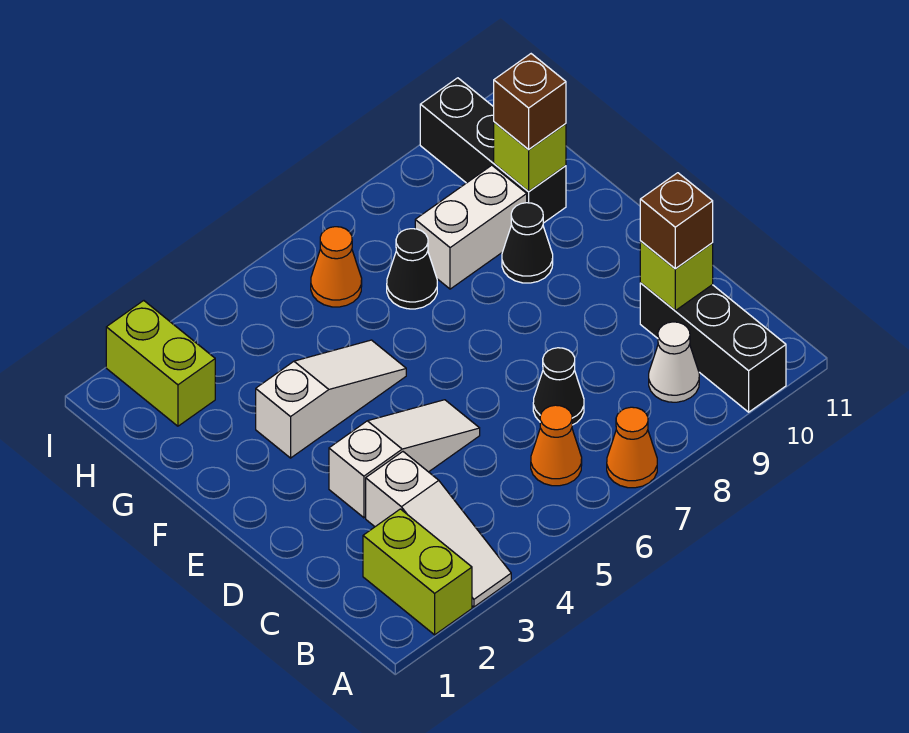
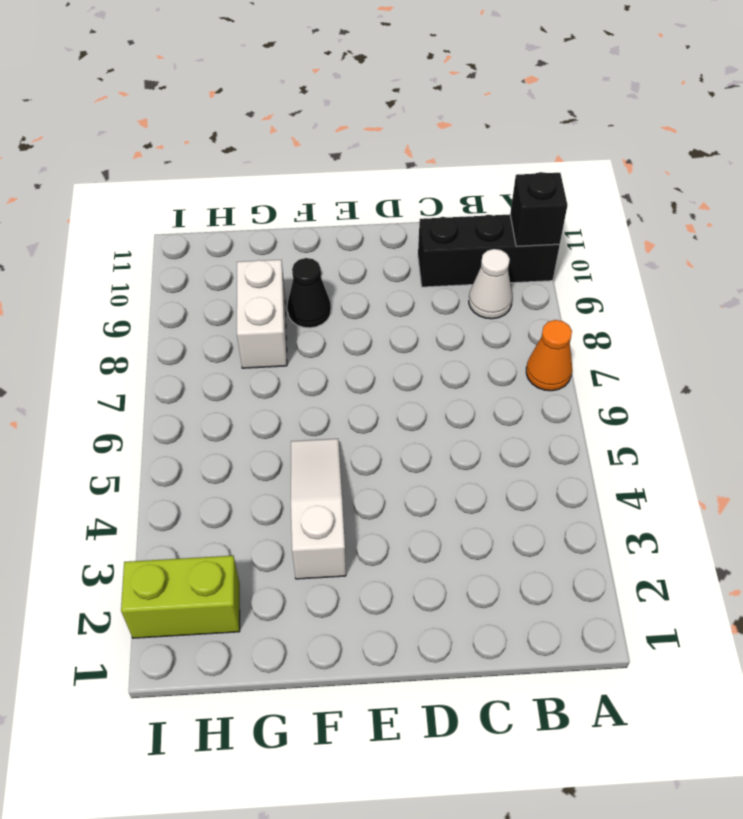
black brick A10 level 2 -> none
none -> lime brick A2:B2 level 1
none -> white slope A3:C3 level 1 top C
none -> orange cone B6 level 1

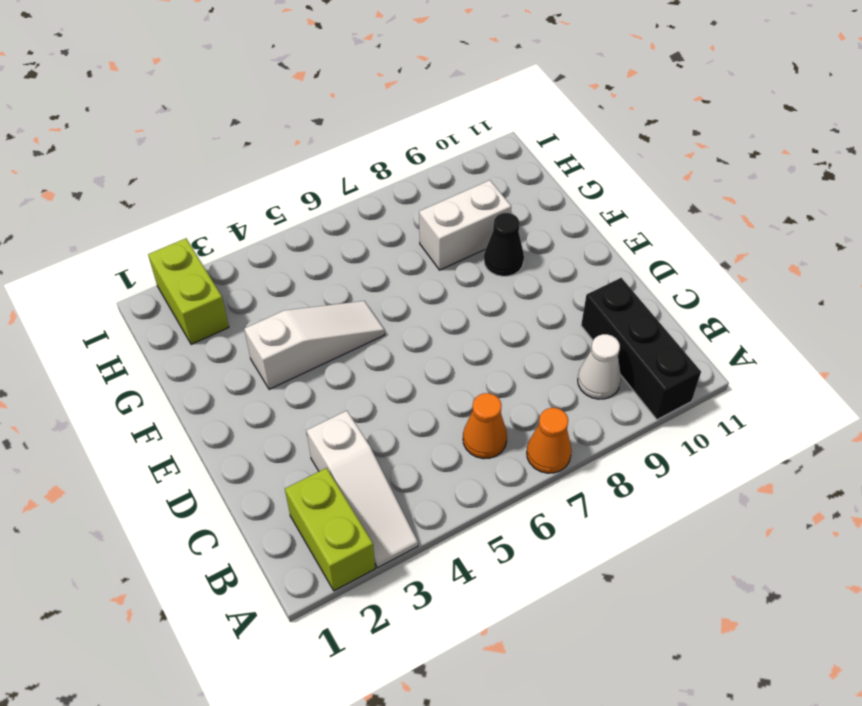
none -> black cone C7 level 1
none -> white slope D3:D5 level 1 top 3
none -> black cone G7 level 1

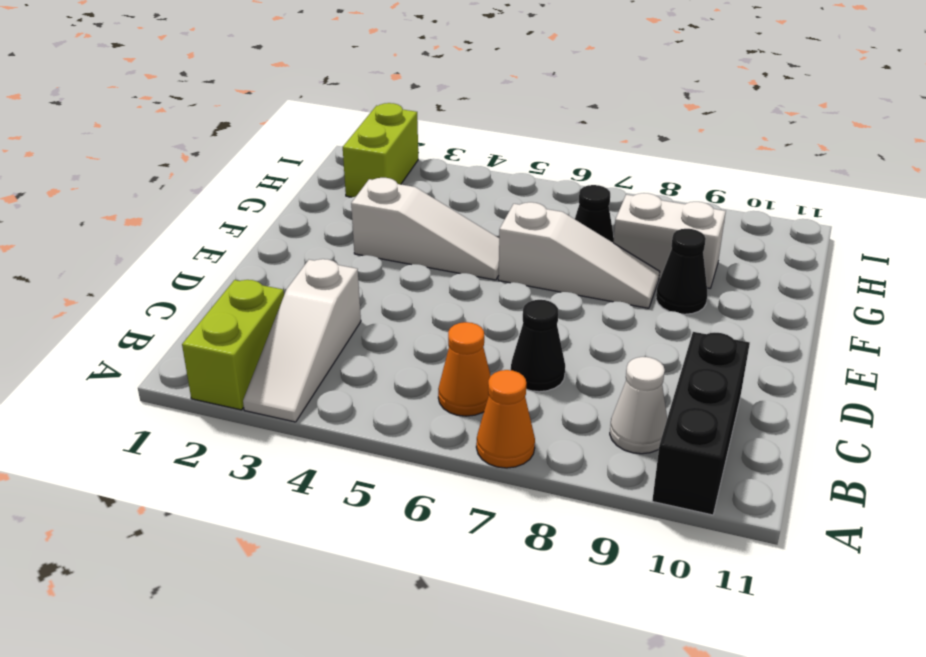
white slope F6:F8 level 1 top 6 -> white slope D3:D5 level 1 top 3
none -> black brick G10:I10 level 1
none -> orange cone H6 level 1
none -> lime brick C10 level 2

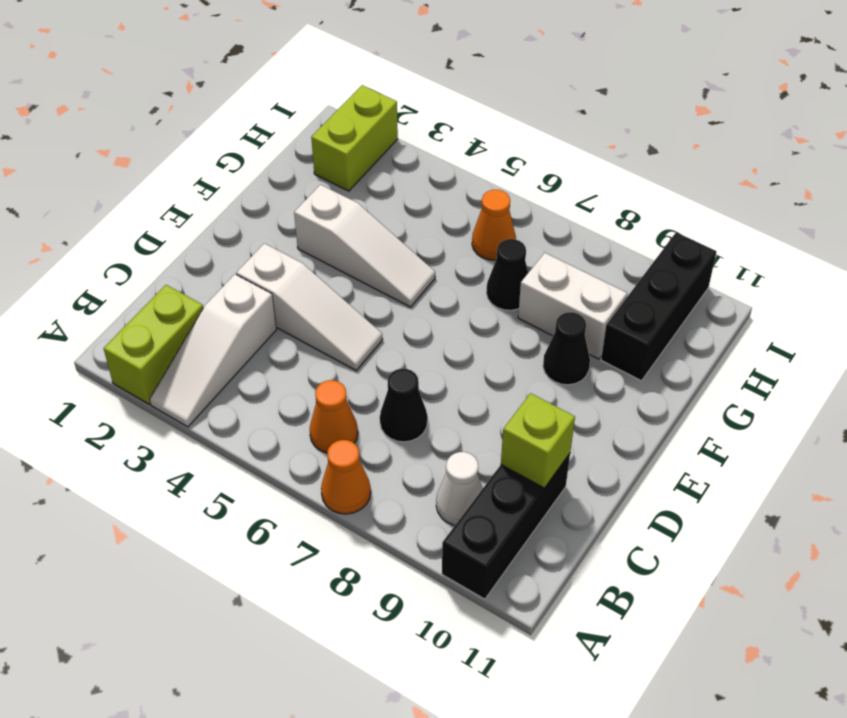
none -> lime brick G10 level 2
none -> brown brick C10 level 3
none -> brown brick G10 level 3

